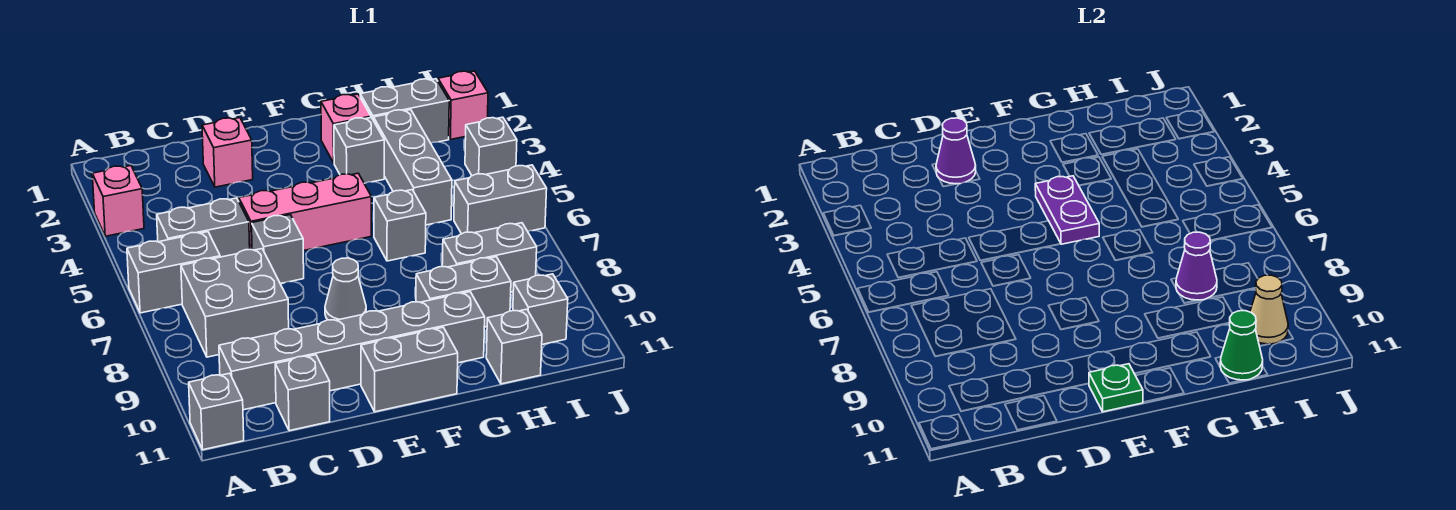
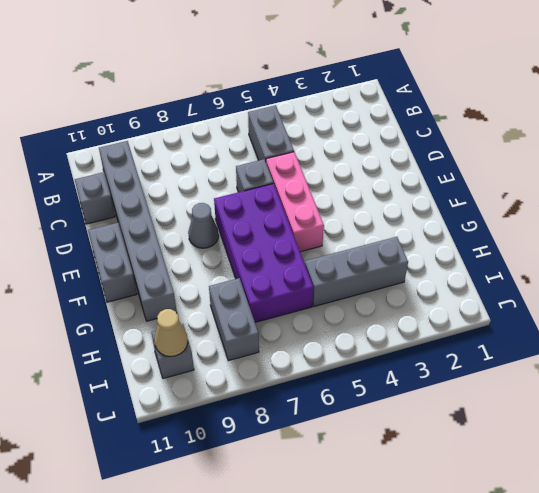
purple brick E6:H7 level 1 -> grey brick G6 level 1
none -> pink brick A3 level 1
none -> grey brick A6:B6 level 1
none -> grey brick A11 level 1
none -> grey brick B7:C8 level 1

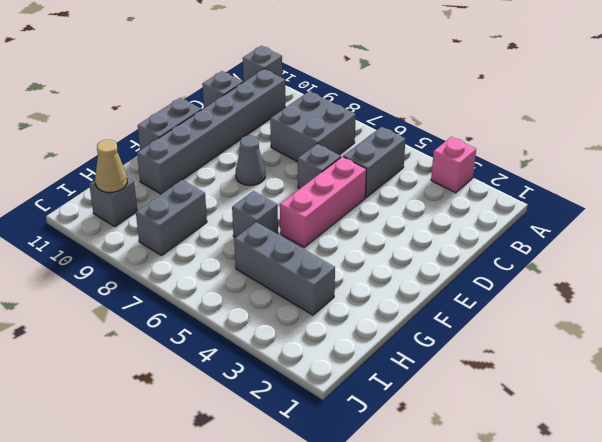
none -> grey brick A6:B6 level 1
none -> pink brick D2 level 1
none -> pink brick G2 level 1
none -> grey brick G3 level 1

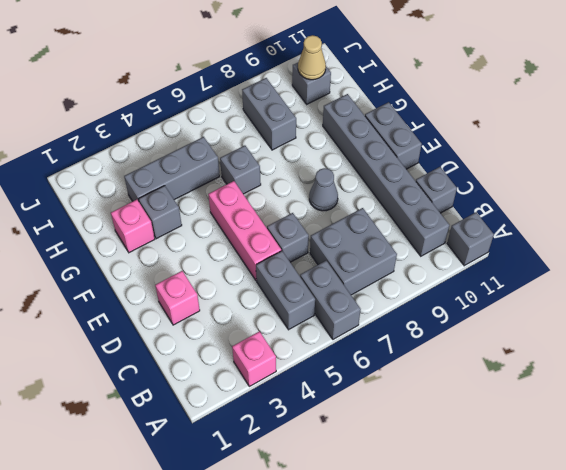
none -> grey brick G9:H9 level 1
none -> grey brick H2:I2 level 1
none -> grey brick H11 level 1
none -> grey brick I6:J6 level 1

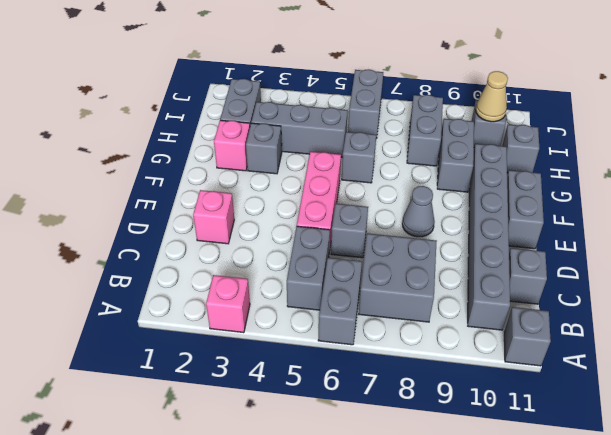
none -> pink brick J2 level 1
none -> grey brick J4 level 1
none -> purple cone D2 level 2
none -> green plate E11 level 2

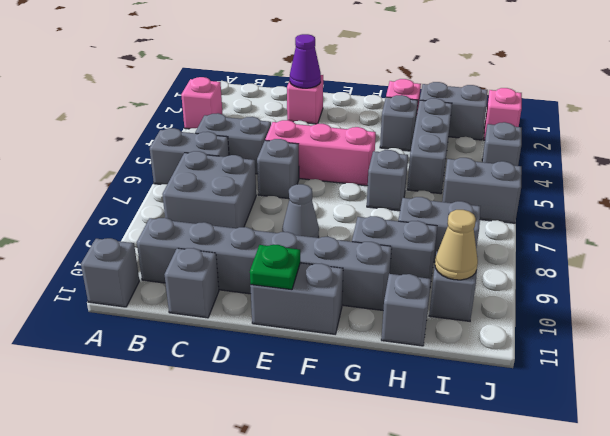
none -> purple plate F4:F5 level 2
none -> purple cone H8 level 2
none -> green cone H11 level 2

